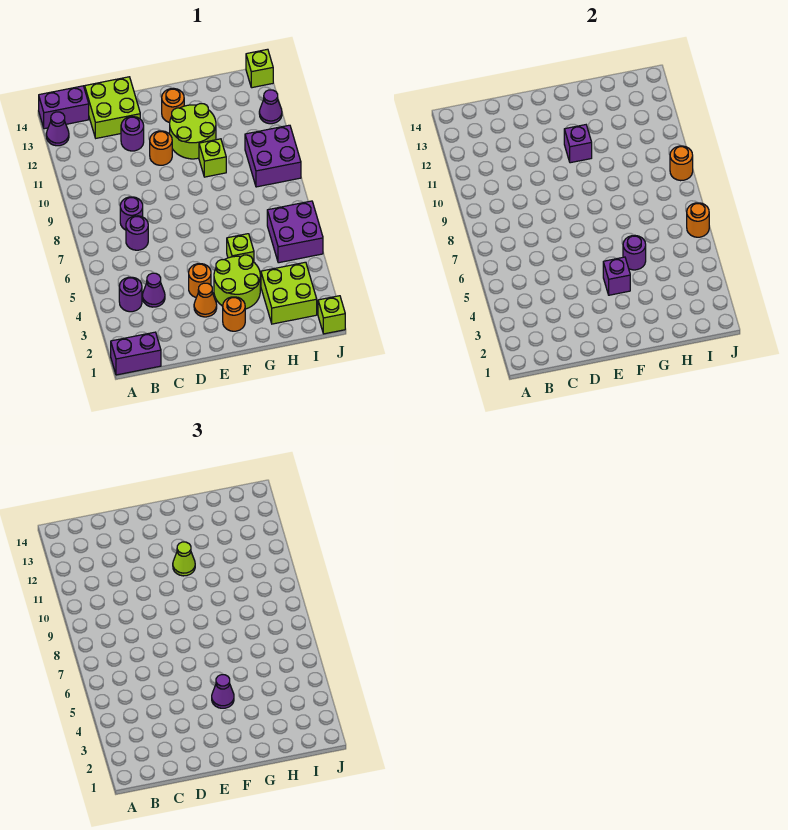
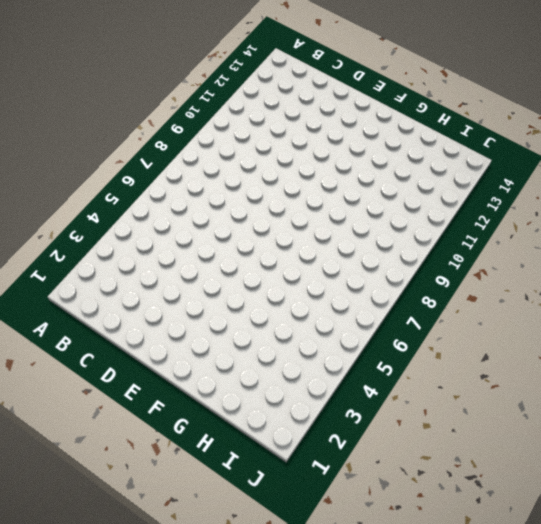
none -> purple brick A1:B1 level 1
none -> purple cone A13 level 1
none -> purple brick A14:B14 level 1
none -> purple round brick B4 level 1

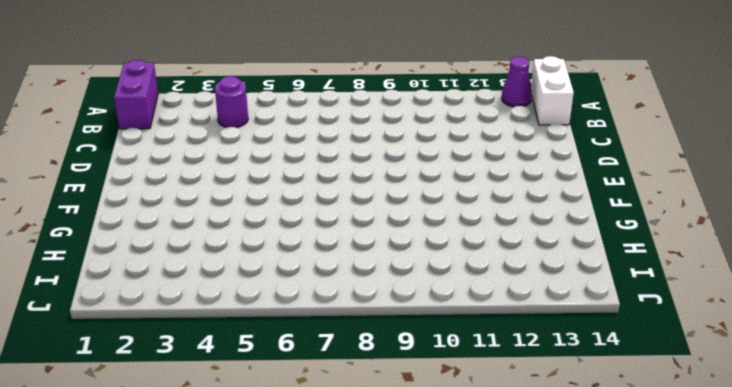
white brick A14:B14 level 1 -> purple brick A14:B14 level 1
none -> purple cone C4 level 1
none -> purple round brick C7 level 1
none -> purple round brick C8 level 1
none -> lime brick C13:D14 level 1

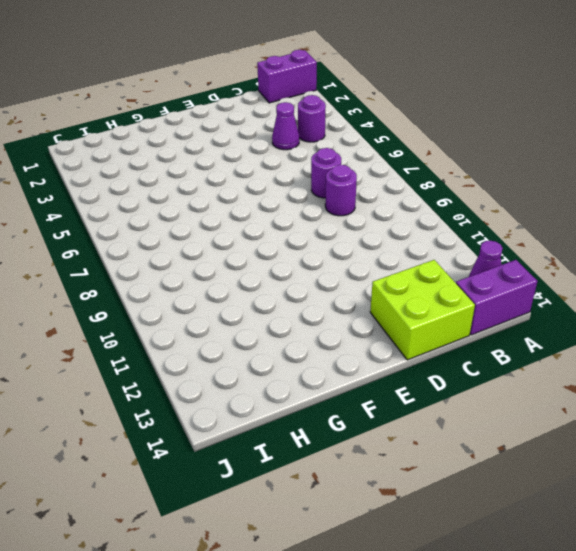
none -> purple round brick D12 level 1
none -> orange cone E3 level 1
none -> orange round brick E4 level 1
none -> orange round brick E11 level 1

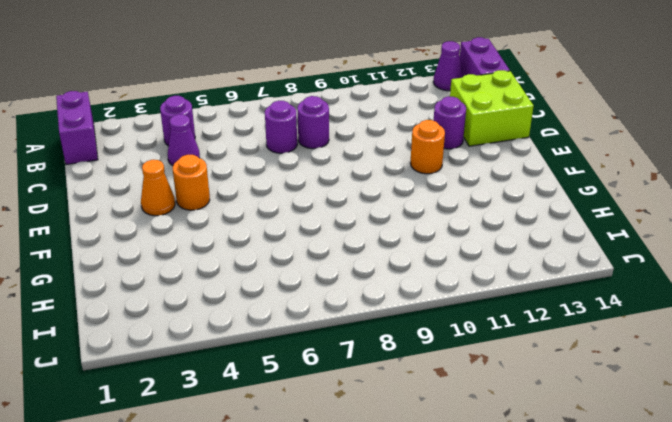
none -> orange round brick F2 level 1
none -> lime round brick F3:G4 level 1
none -> lime round brick F11:G12 level 1
none -> orange round brick F13 level 1

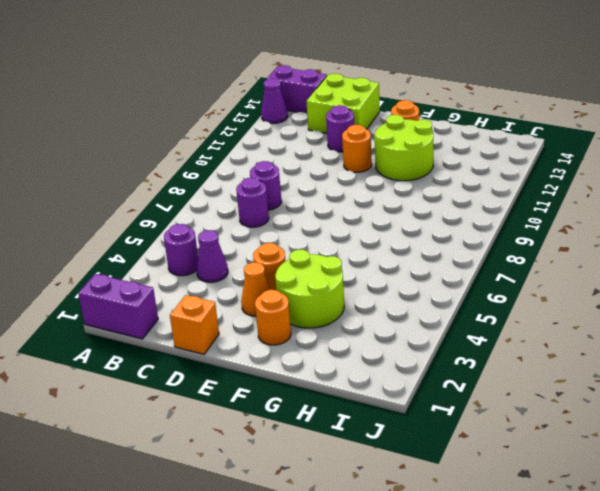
orange brick D1 level 1 -> none
none -> lime brick G5 level 1
none -> lime brick G10 level 1
none -> lime brick H2:I3 level 1
none -> purple brick I5:J6 level 1

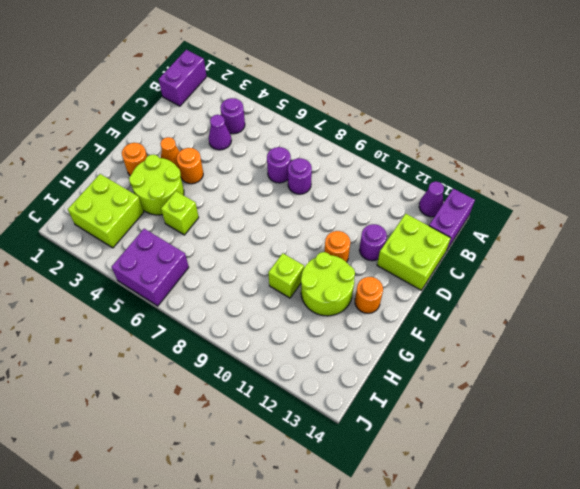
none -> purple brick I9:J10 level 1
none -> lime brick J1 level 1
none -> purple cone J12 level 1
none -> lime brick J14 level 1

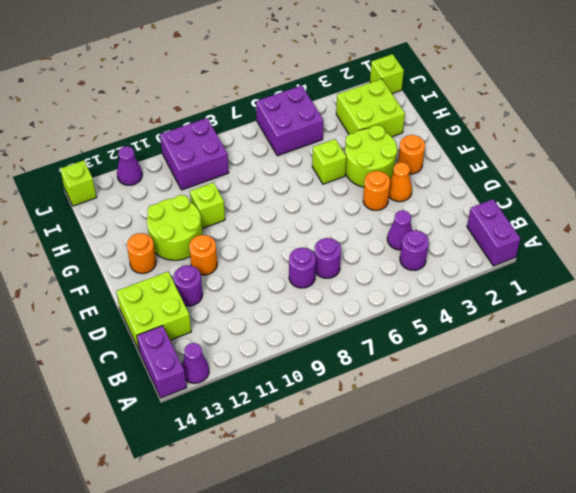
none -> purple brick F4 level 2
none -> purple brick F11 level 2
none -> purple round brick G5 level 2
none -> orange round brick J6 level 2

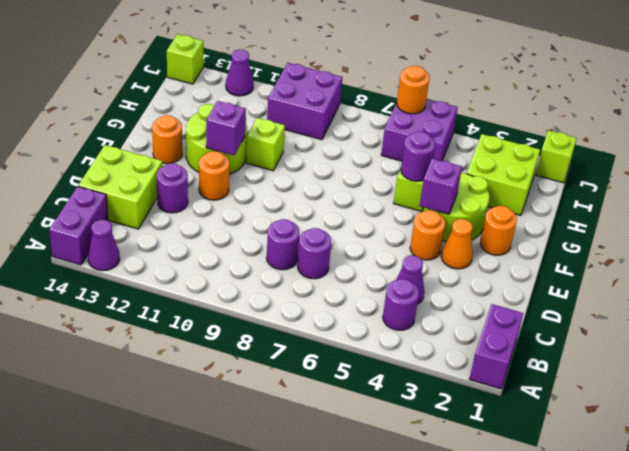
none -> orange round brick J9 level 2
none -> purple cone F4 level 3
none -> lime cone F11 level 3

